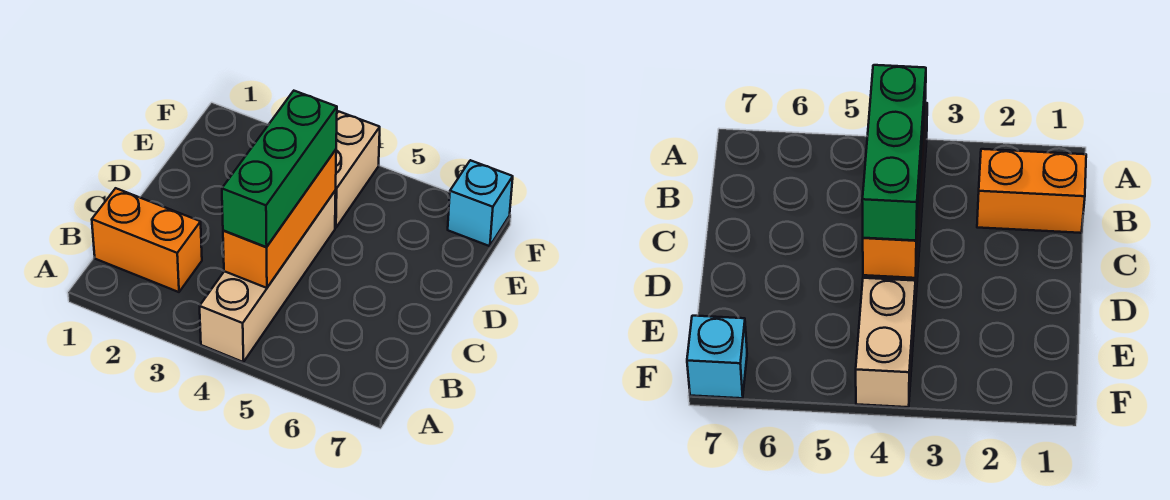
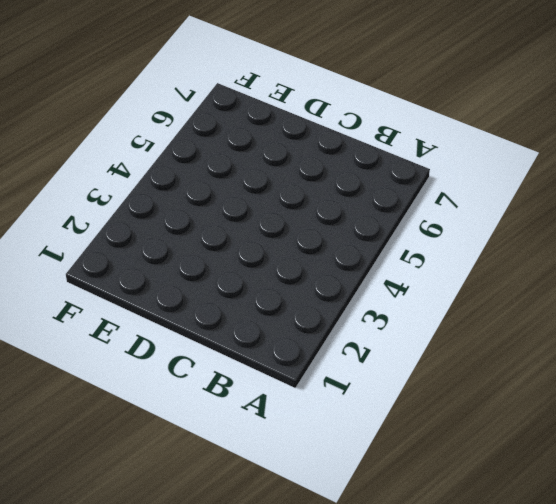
none -> tan brick A4:D4 level 1
none -> orange brick B1:B2 level 1

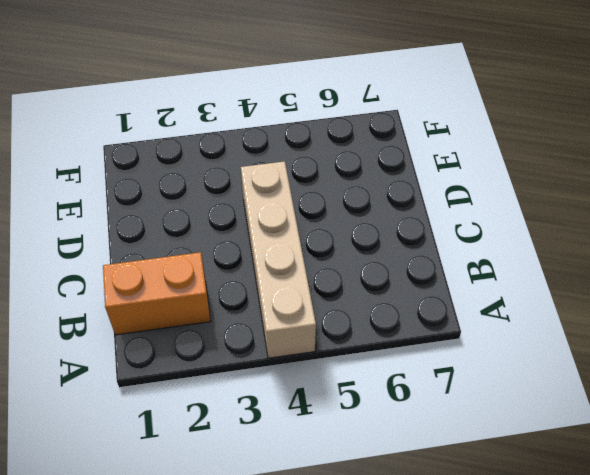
none -> tan brick E4:F4 level 1
none -> cyan brick F7 level 1

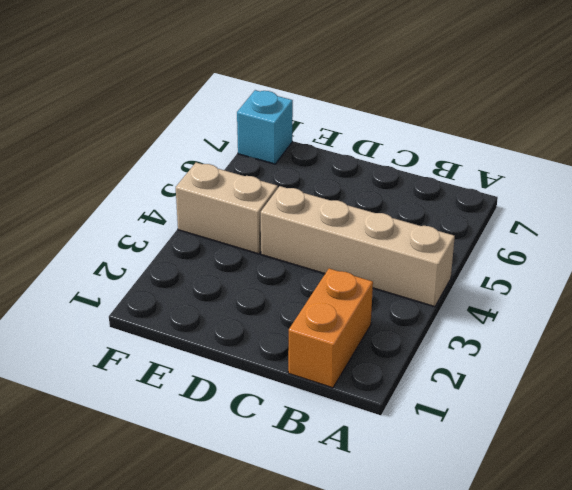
none -> orange brick B4:D4 level 2
none -> green brick B4:D4 level 3

